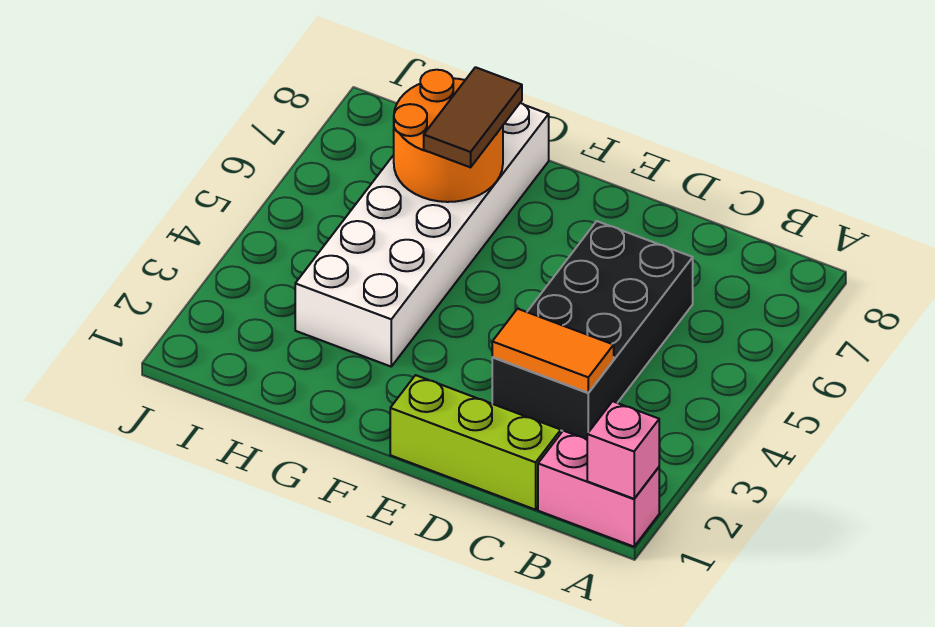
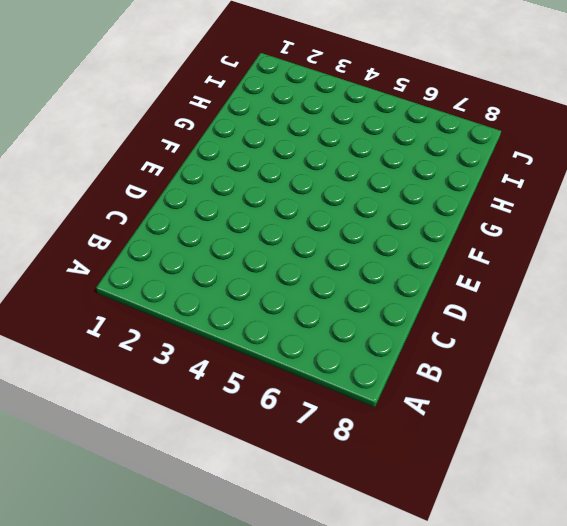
none -> pink brick A1:B1 level 1
none -> lime brick C1:E1 level 1

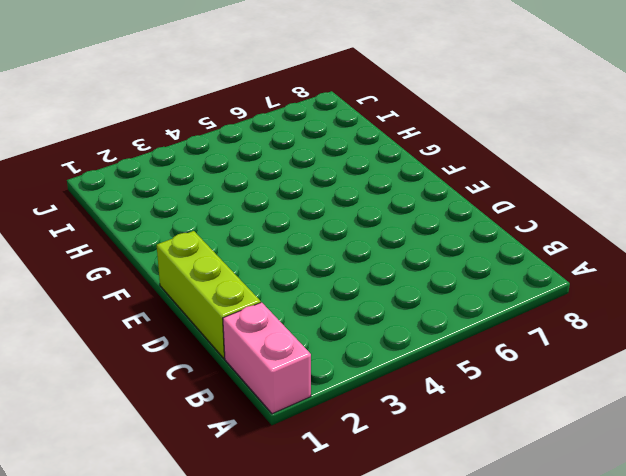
none -> black brick C3:D6 level 1
none -> white brick G3:H8 level 1

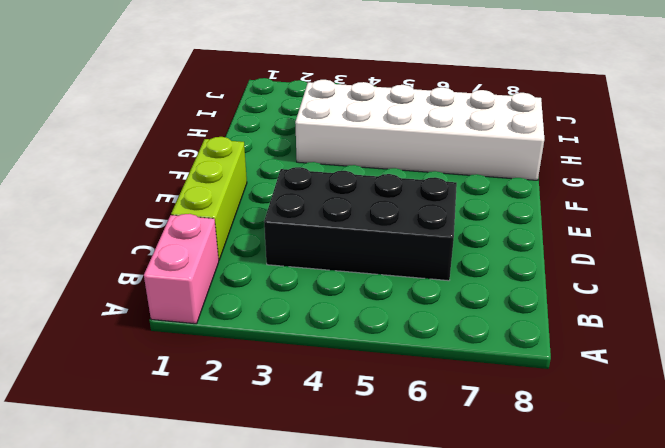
none -> pink brick A1 level 2
none -> orange tile C3:D3 level 2

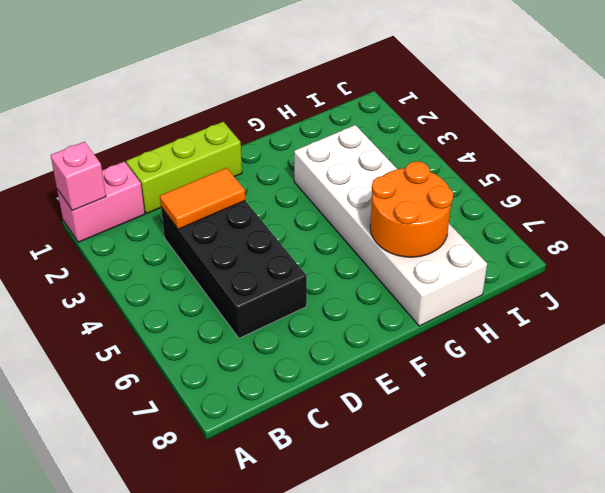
none -> brown tile G6:G7 level 3

